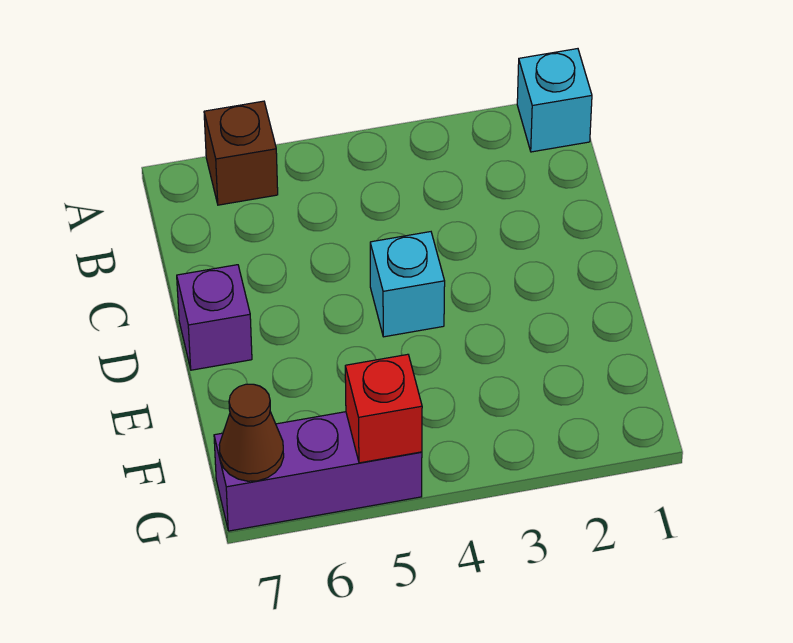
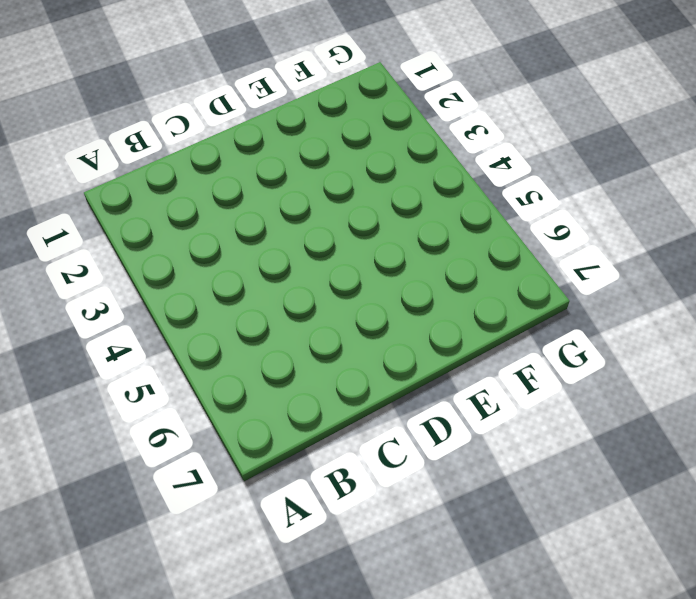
none -> cyan brick A1 level 1
none -> brown brick A6 level 1

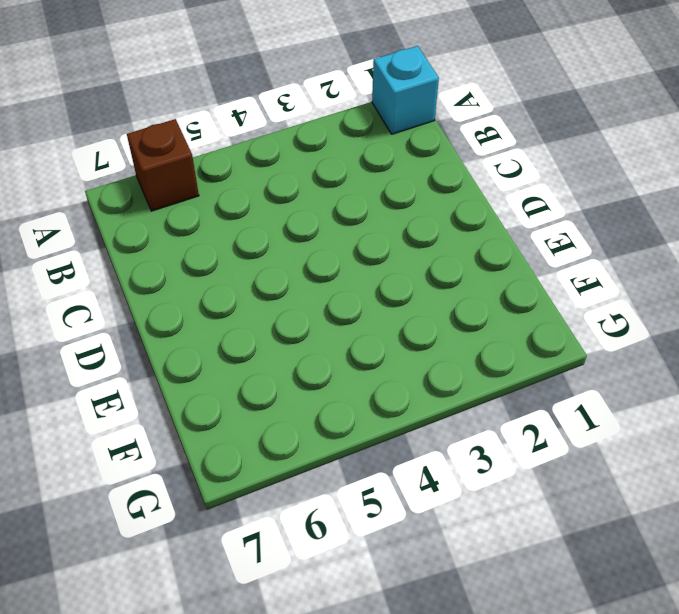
none -> cyan brick D4 level 1
none -> purple brick D7 level 1

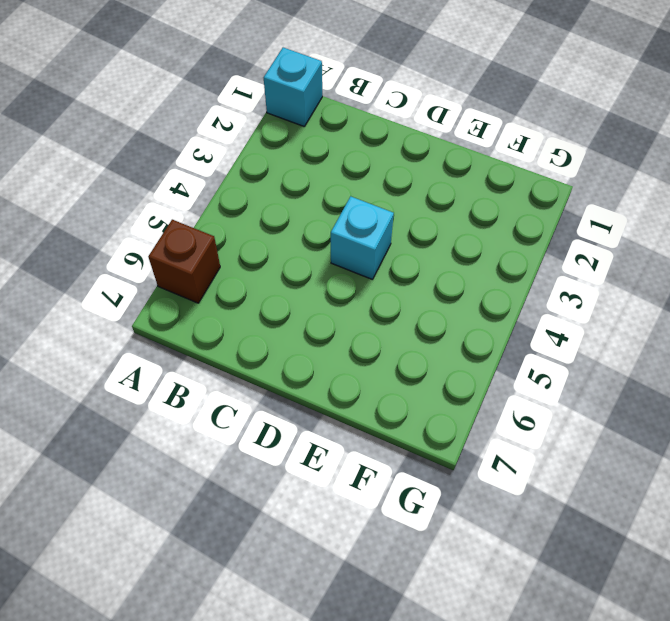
none -> purple brick D7 level 1
none -> purple brick G5:G7 level 1

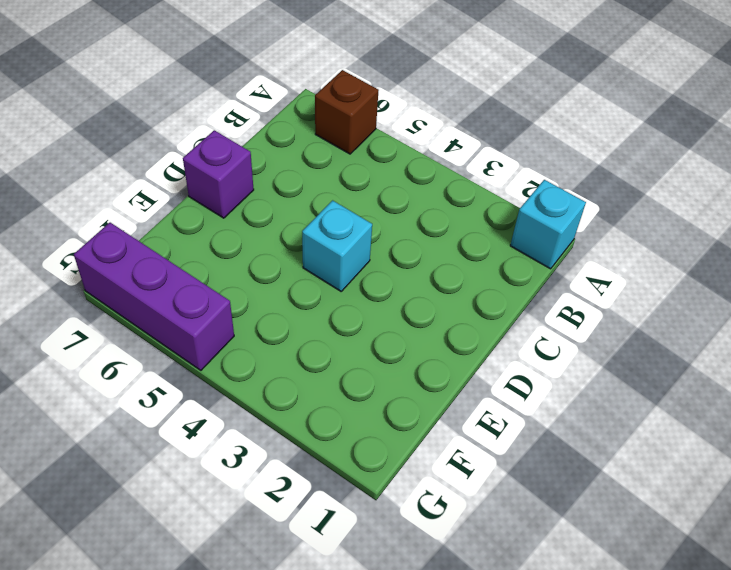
none -> red brick G5 level 2
none -> brown cone G7 level 2

